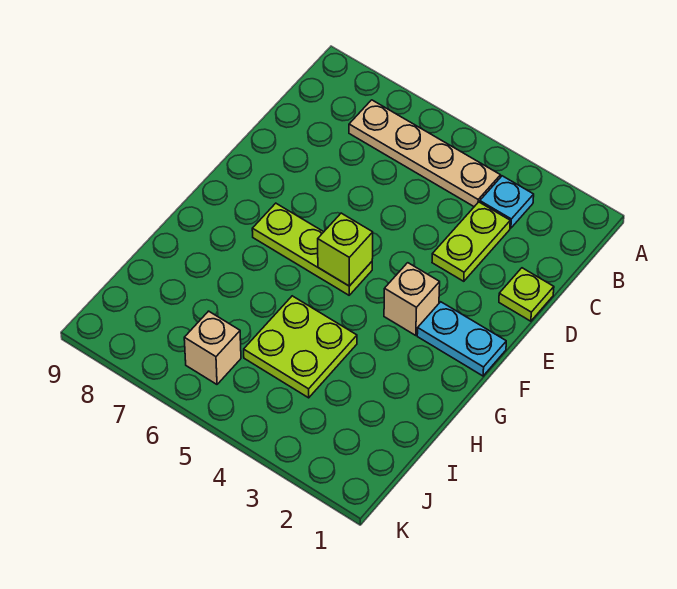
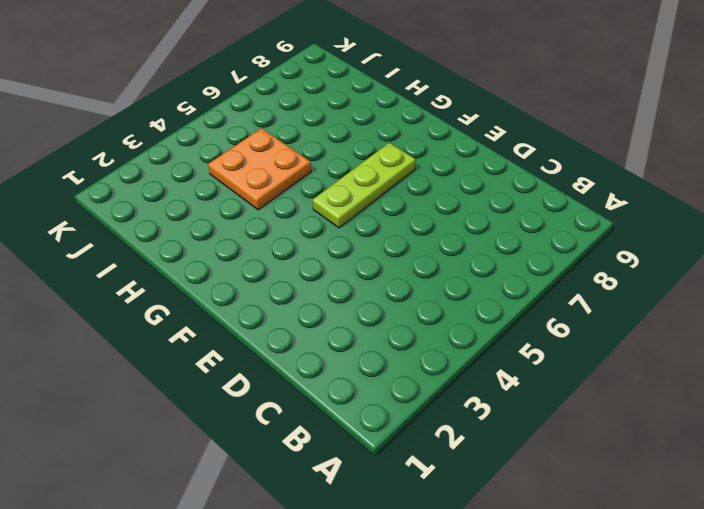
orange plate H4:I5 level 1 -> lime plate H4:I5 level 1
none -> cyan plate B3 level 1
none -> tan plate B4:B7 level 1

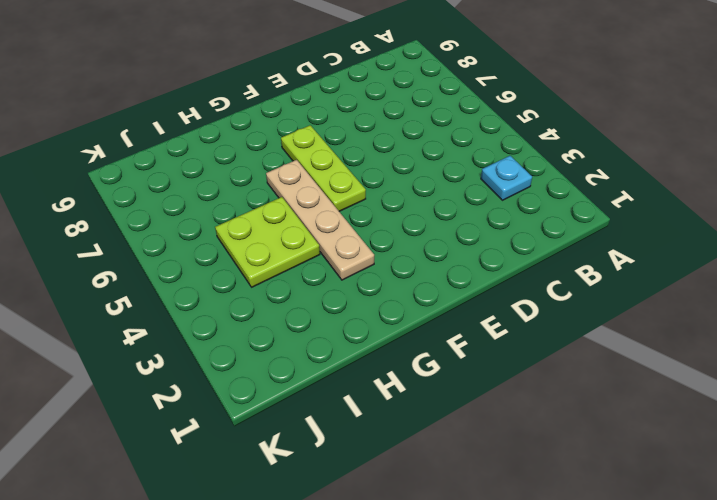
tan plate G3:G6 level 1 -> tan plate B4:B7 level 1
none -> lime plate C3:D3 level 1
none -> lime plate D1 level 1

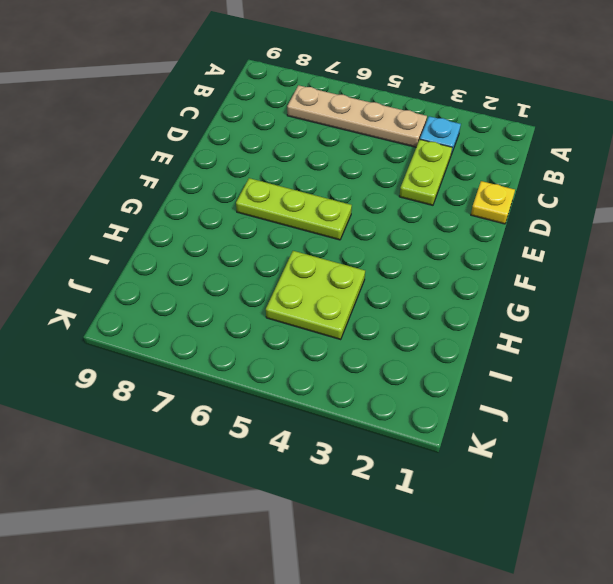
yellow plate D1 level 1 -> lime plate D1 level 1
none -> cyan plate F1:F2 level 1
none -> tan brick F3 level 1

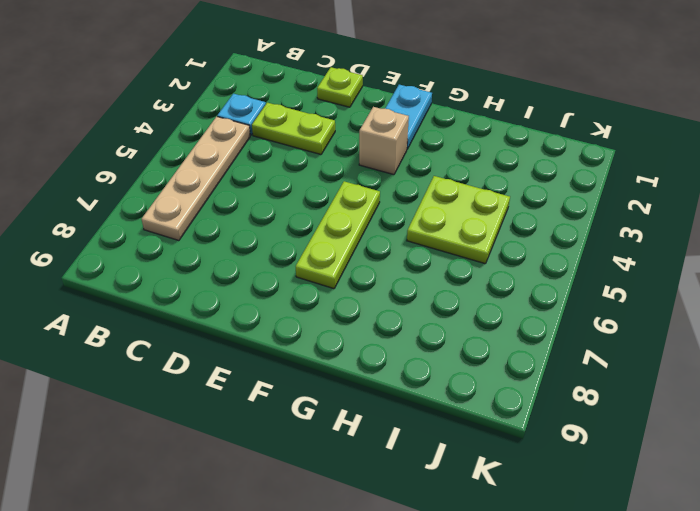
none -> tan brick J6 level 1
none -> lime brick F5 level 2

